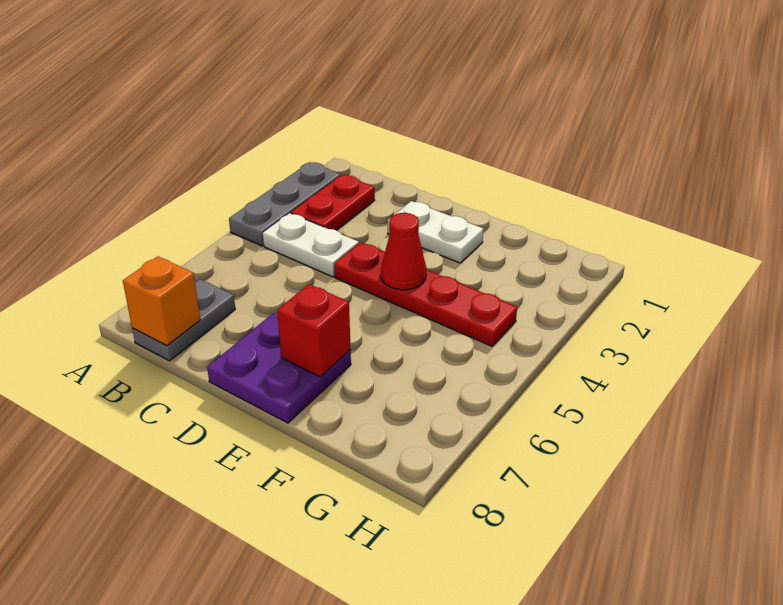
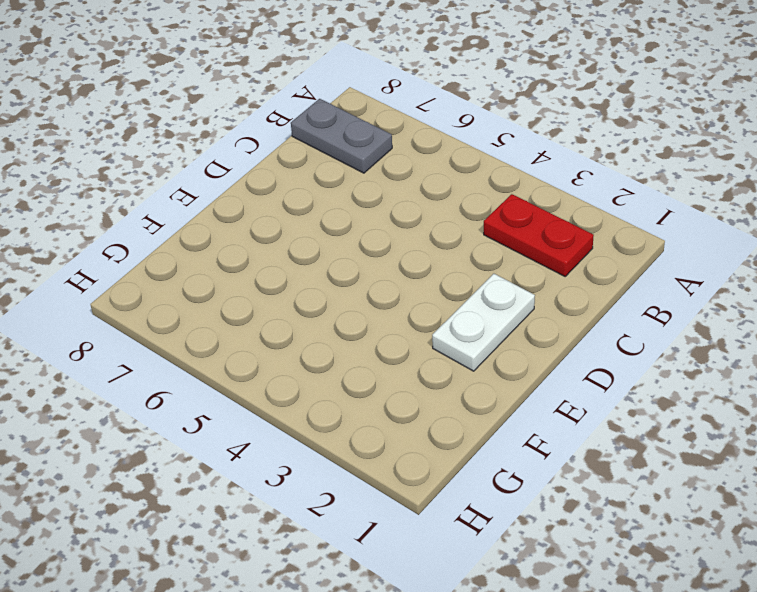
none -> grey plate A2:A4 level 1
none -> white plate B4:C4 level 1

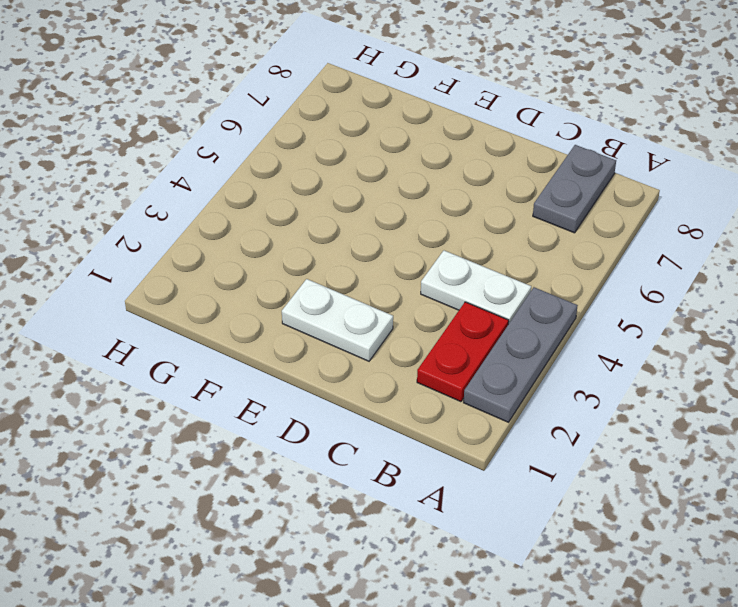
none -> red plate D4:G4 level 1
none -> purple plate D7:E8 level 1

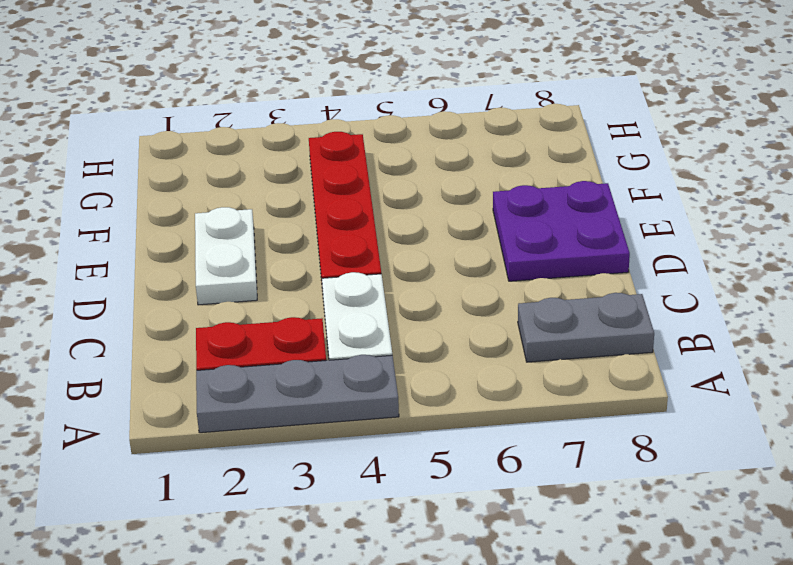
none -> orange brick B8 level 2
none -> red cone E4 level 2

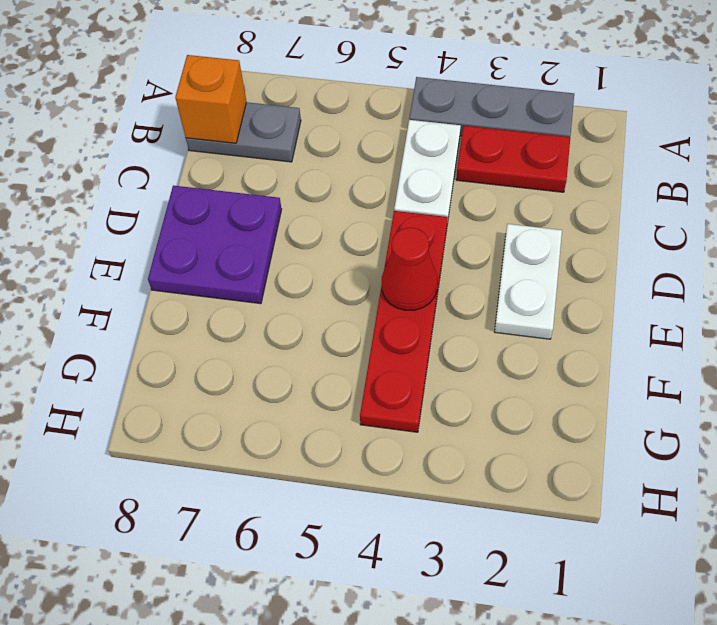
none -> red brick E7 level 2

